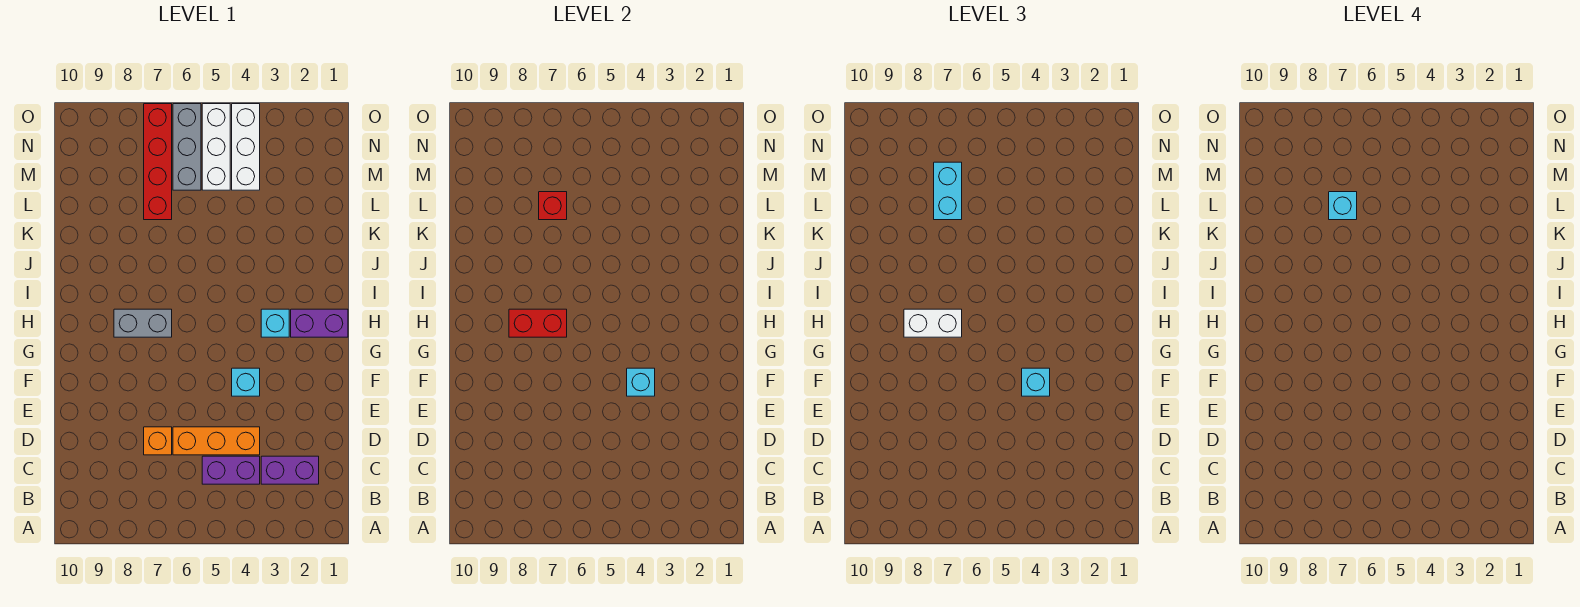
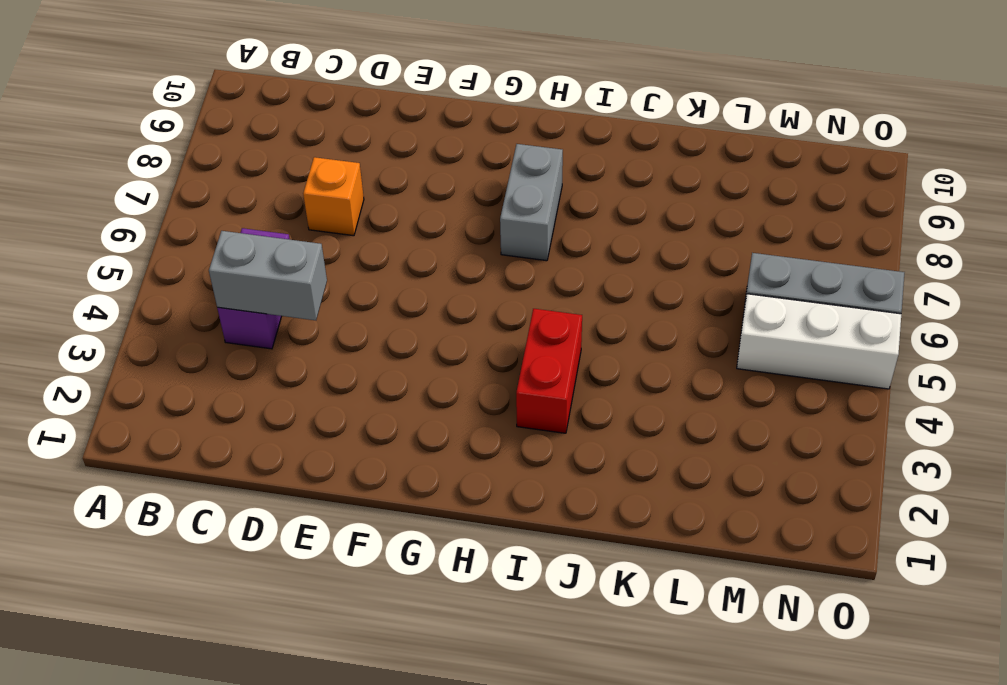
grey brick C4:D4 level 2 -> none
red brick I3:I4 level 1 -> red brick H7:H8 level 2
none -> purple brick C2:C3 level 1
none -> orange brick D4:D6 level 1
none -> cyan brick F4 level 1

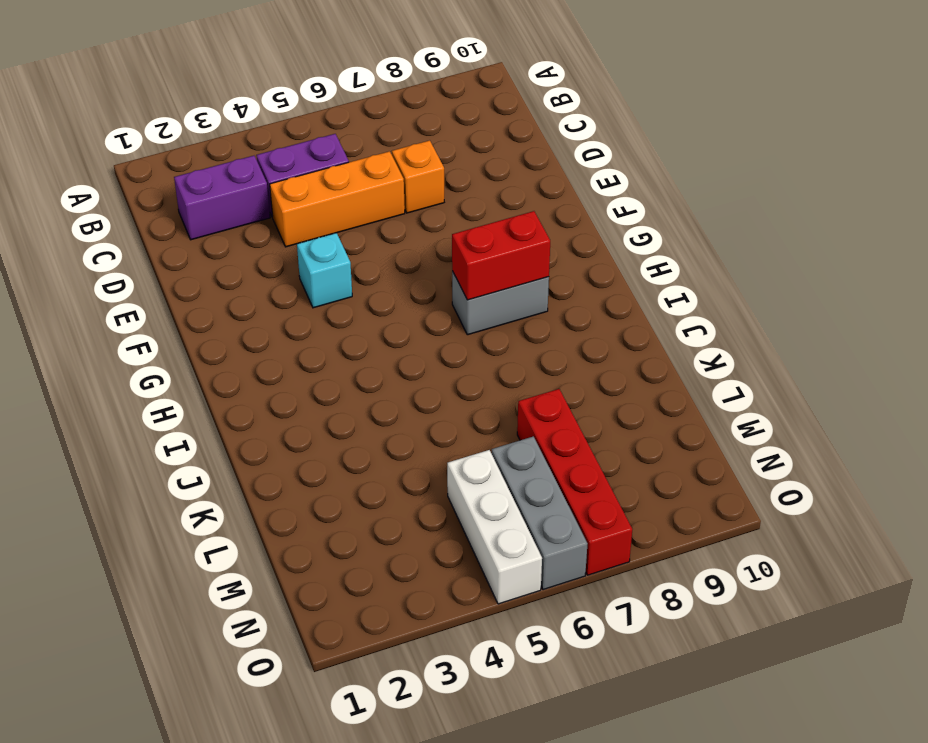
none -> purple brick H1:H2 level 1
none -> cyan brick H3 level 1
none -> white brick M4:O4 level 1

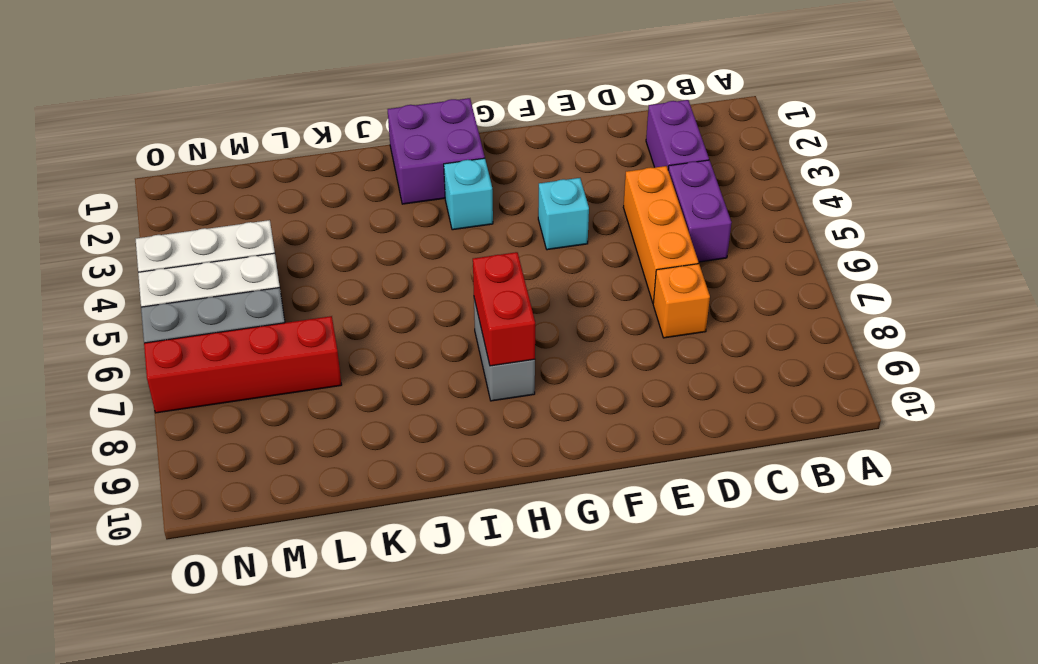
purple brick H1:I2 level 1 -> purple brick H1:H2 level 1
none -> cyan brick F4 level 2
none -> red brick L7 level 2
none -> cyan brick F4 level 3

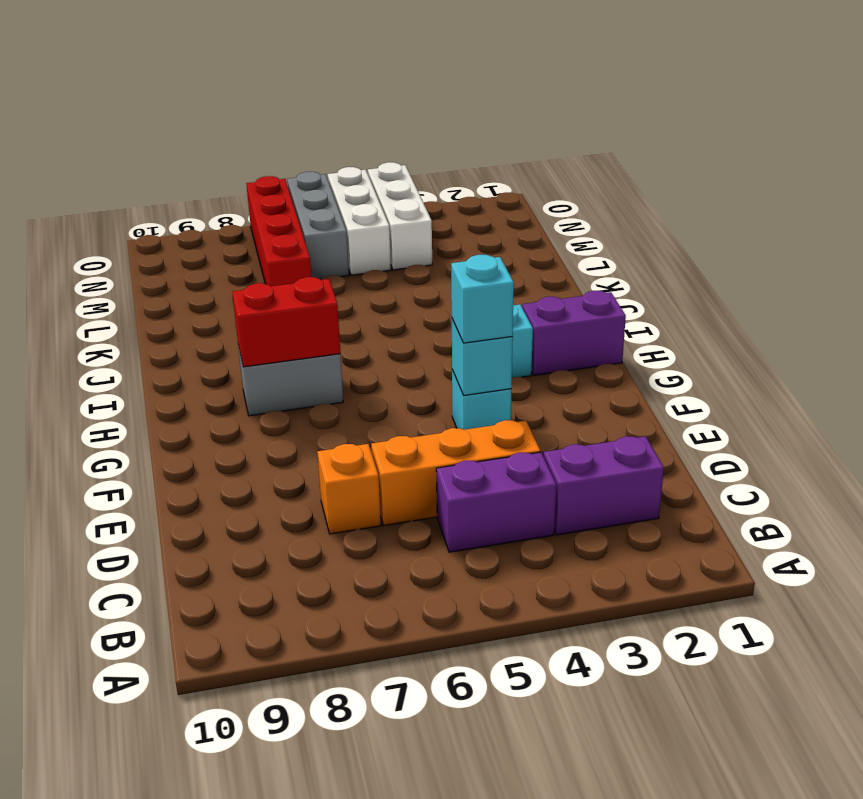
none -> red brick L7 level 2
none -> white brick H7:H8 level 3
none -> cyan brick L7:M7 level 3

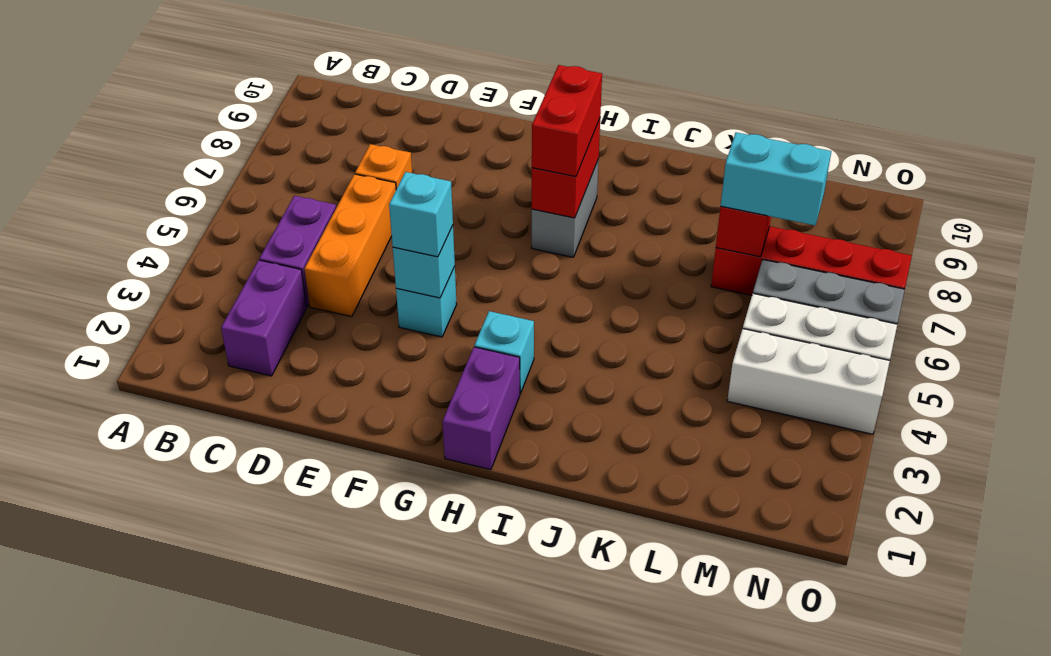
red brick H7:H8 level 3 -> white brick H7:H8 level 3
none -> cyan brick L7 level 4

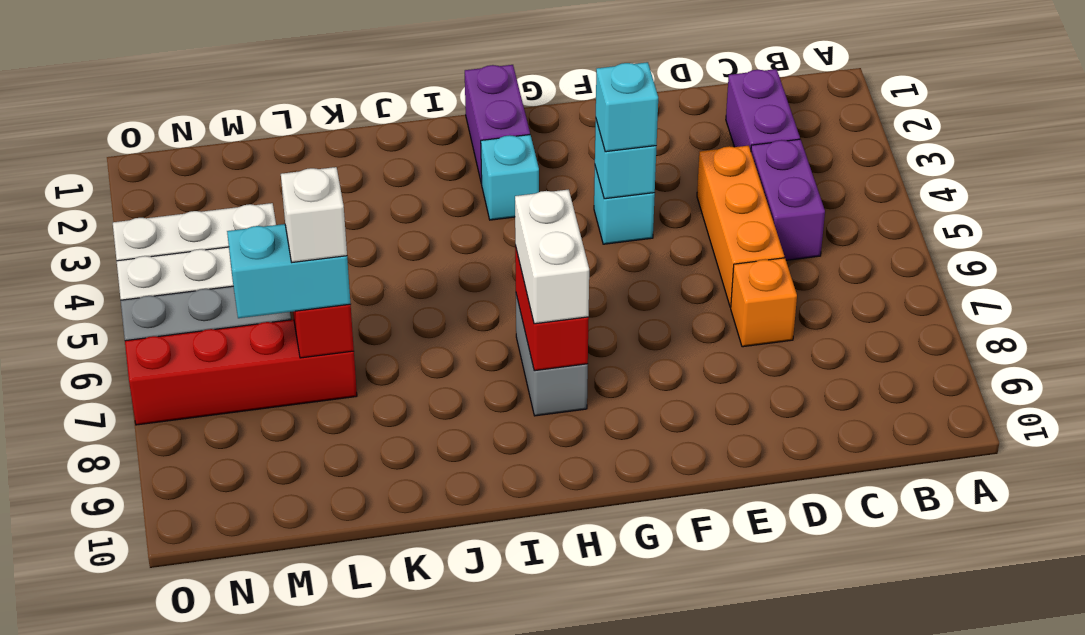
white brick L7 level 4 -> cyan brick L7 level 4

